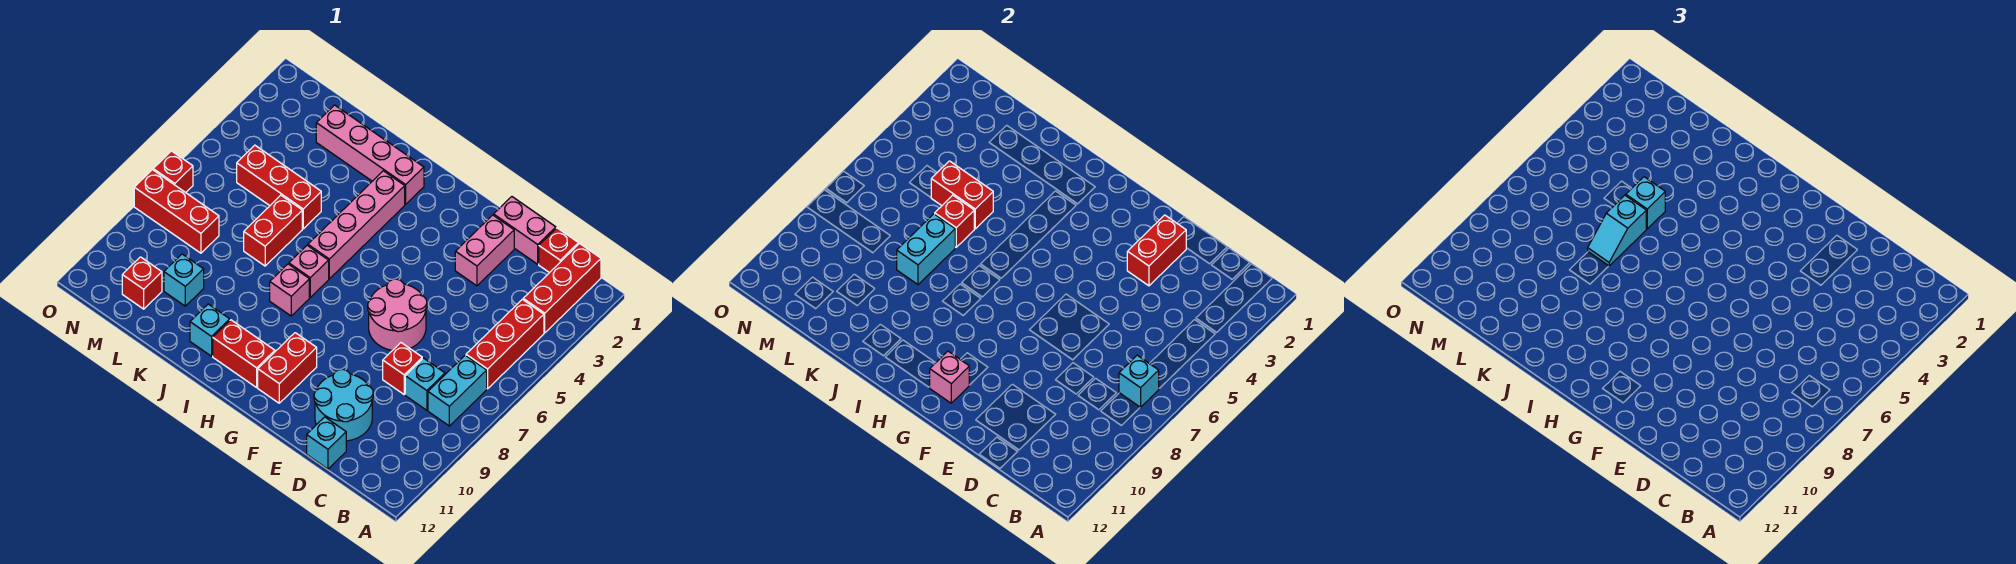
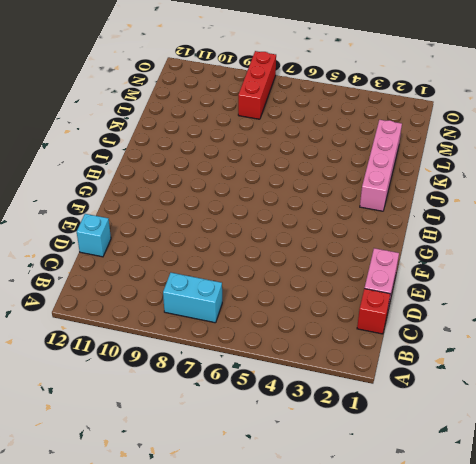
none -> red brick B1:B3 level 1
none -> red brick B4:B6 level 1
none -> cyan brick C8 level 1
none -> red brick D8 level 1

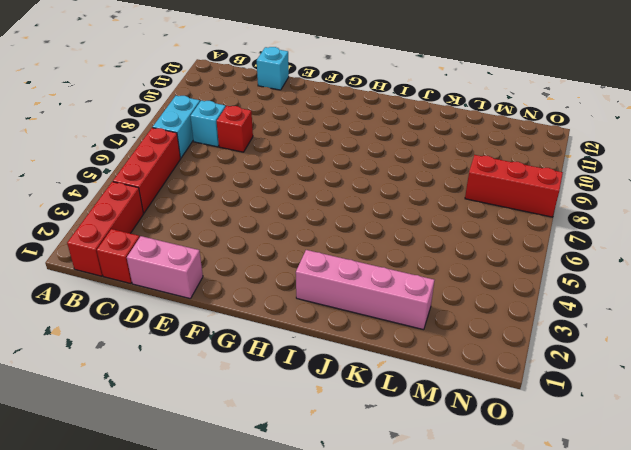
none -> cyan round brick D10:E11 level 1
none -> pink brick E2:E3 level 1
none -> pink round brick E6:F7 level 1
none -> red brick G10:G11 level 1

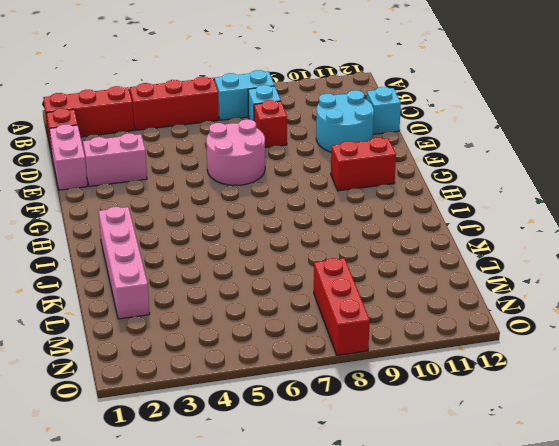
none -> red brick H11:I11 level 1
none -> pink brick I3:I6 level 1
none -> pink brick I7 level 1
none -> pink brick I8 level 1

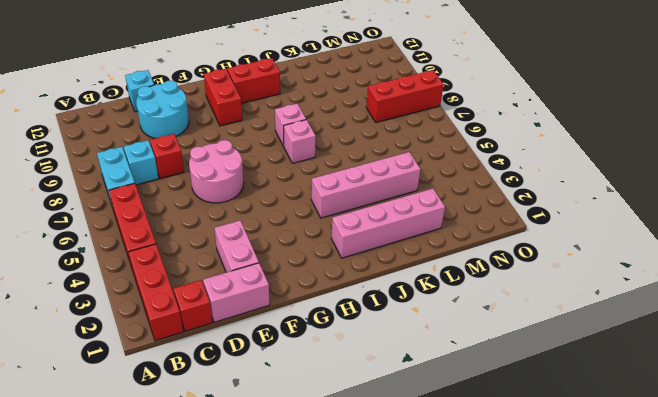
pink brick I4:L4 level 1 -> pink brick I3:I6 level 1
none -> cyan brick J11 level 1
none -> red brick K5:M5 level 1
none -> red brick K6:K7 level 1
none -> cyan brick L10 level 1

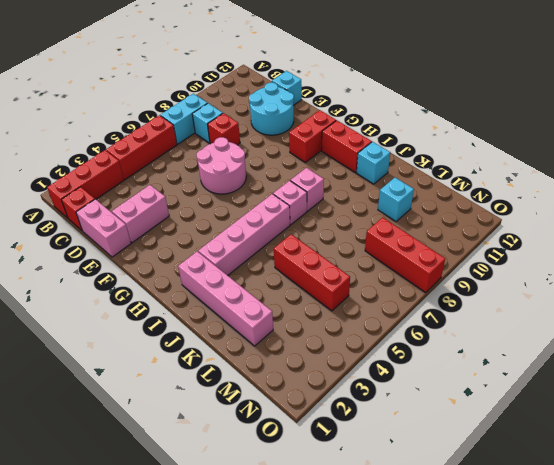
none -> red brick K6:K7 level 1
none -> red brick M11 level 1
none -> red brick O7 level 1
none -> cyan brick B7 level 2

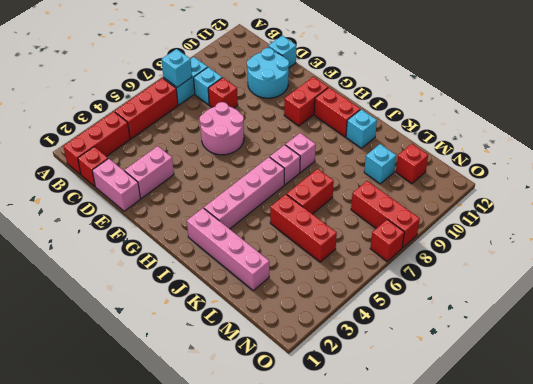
none -> red brick E2:E3 level 2
none -> pink brick G11 level 2
none -> red brick K5:L5 level 2
none -> red brick K6 level 2

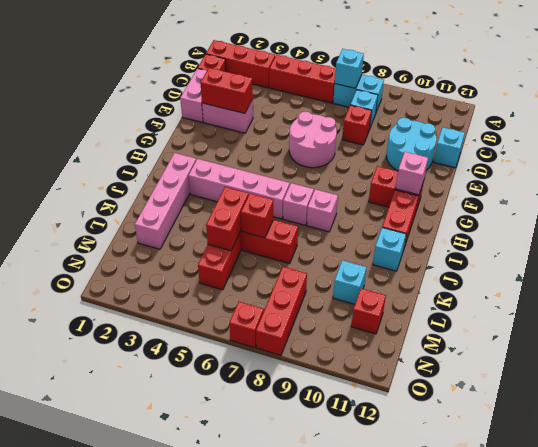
none -> cyan brick K7:K8 level 2
none -> cyan brick K5 level 3
none -> cyan slope K6:K7 level 3 top 6

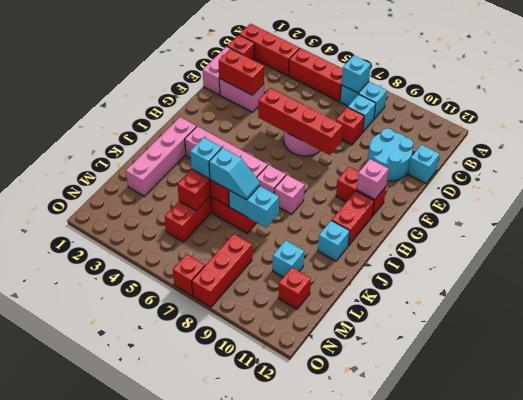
red brick F5:F8 level 2 -> none

